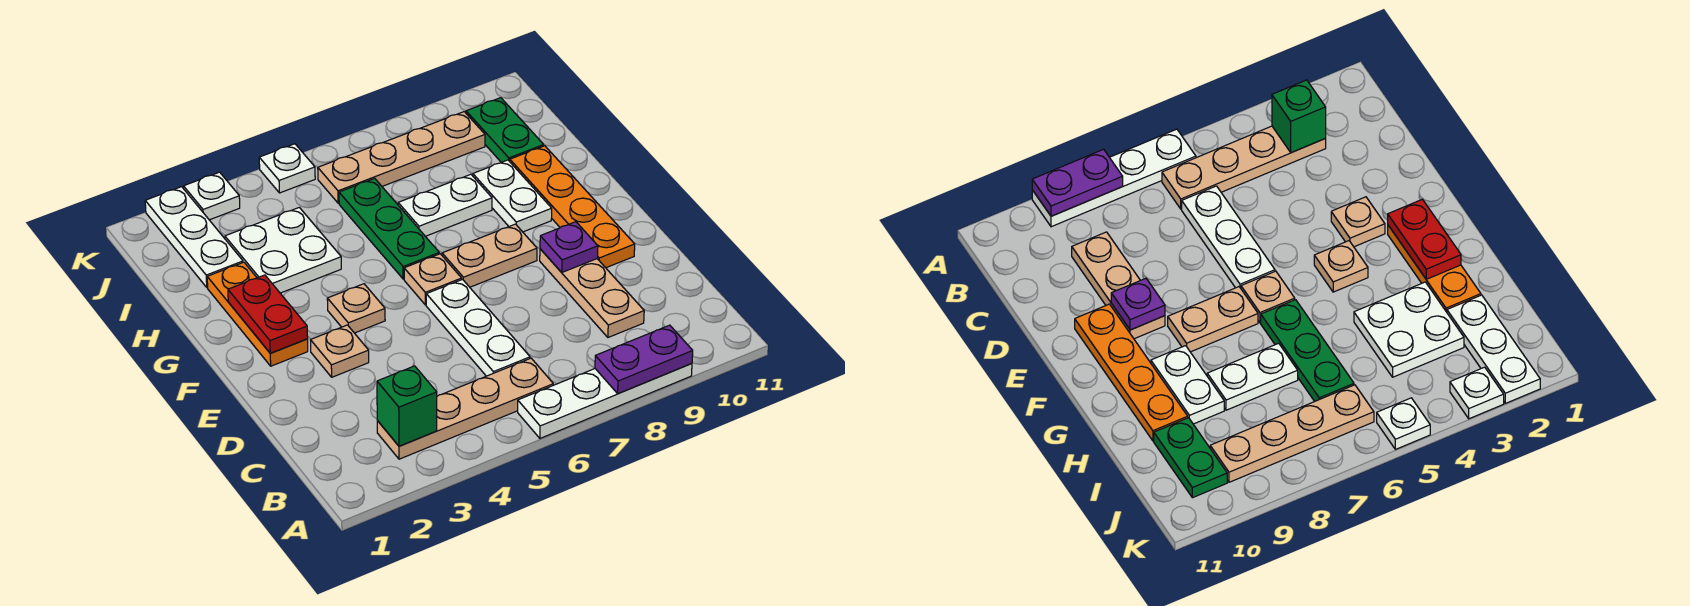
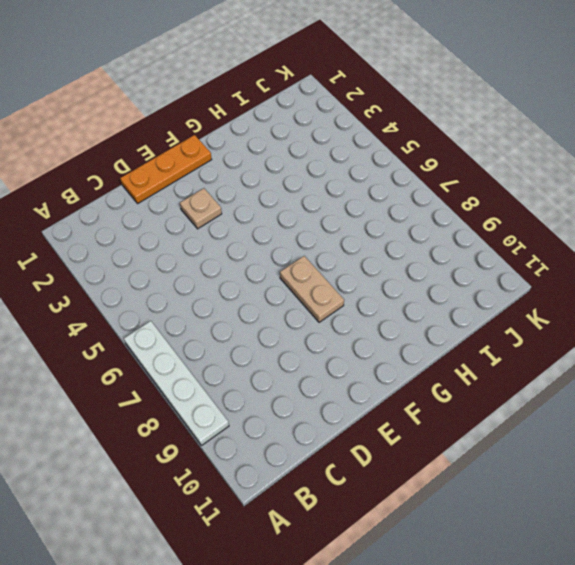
orange plate D1:F1 level 1 -> orange plate F2:H2 level 1
none -> tan plate B3:B6 level 1
none -> white plate C6:E6 level 1
none -> tan plate C9:E9 level 1

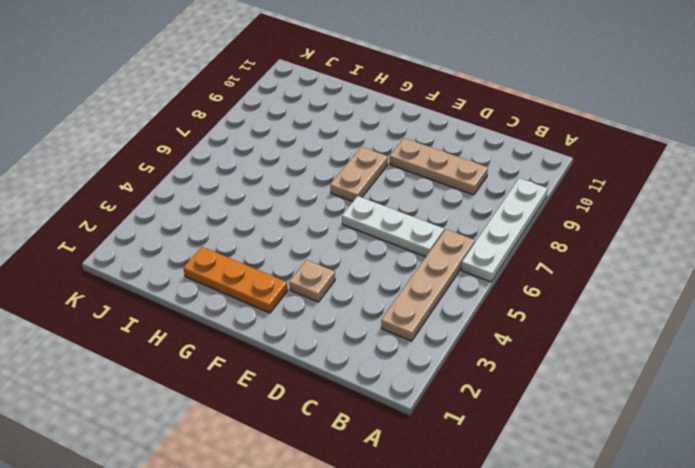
none -> orange plate E10:H10 level 1
none -> tan plate F4 level 1
none -> tan plate F6 level 1

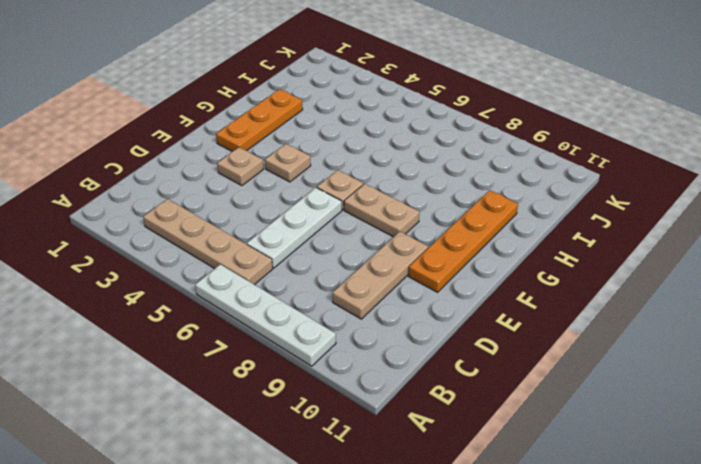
none -> green plate G6:I6 level 1
none -> white plate G9:H9 level 1
none -> white plate H3:I4 level 1

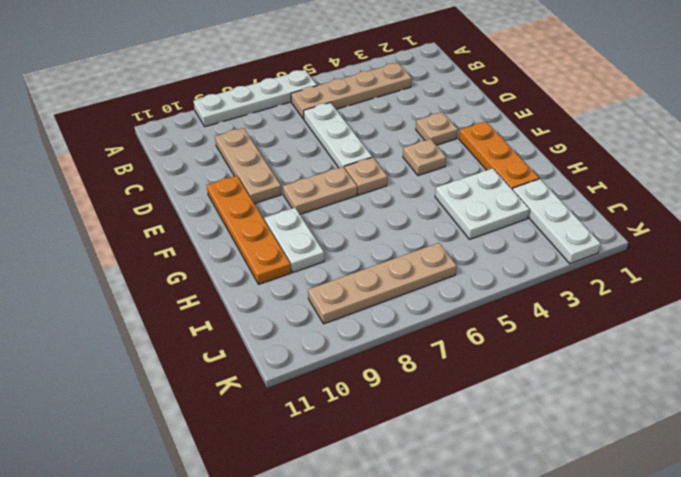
none -> green plate G6:I6 level 1
none -> white plate H7:H8 level 1
none -> green plate I10:J10 level 1

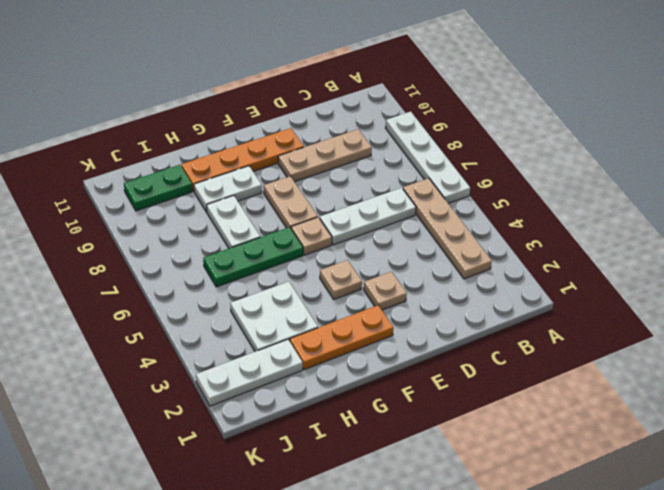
none -> tan plate J6:J9 level 1
none -> white plate K3 level 1
none -> white plate K5 level 1

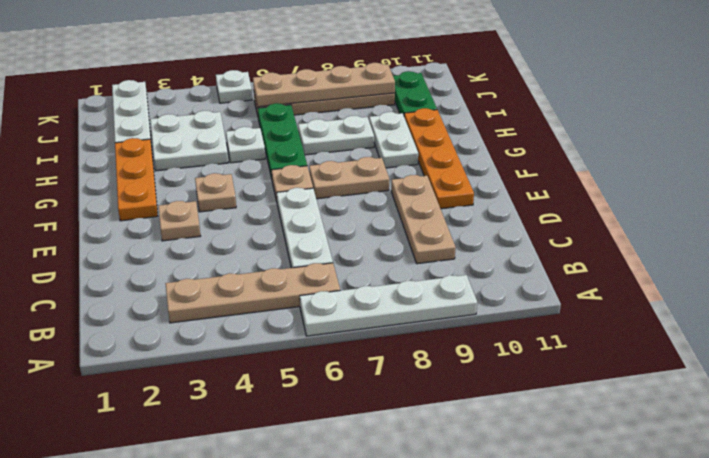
white plate H5 level 1 -> white plate K3 level 1
tan plate J6:J9 level 2 -> none
none -> purple plate A8:A9 level 2
none -> green brick B3 level 2
none -> purple plate E9 level 2

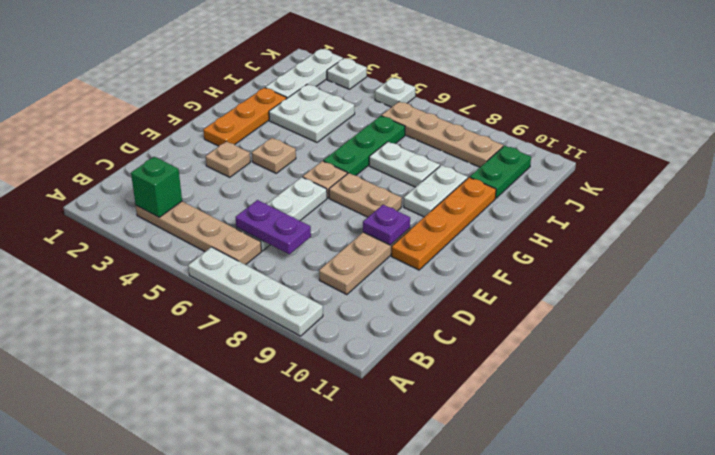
purple plate C6:C7 level 2 -> purple plate A8:A9 level 2
none -> red plate F2:G2 level 2

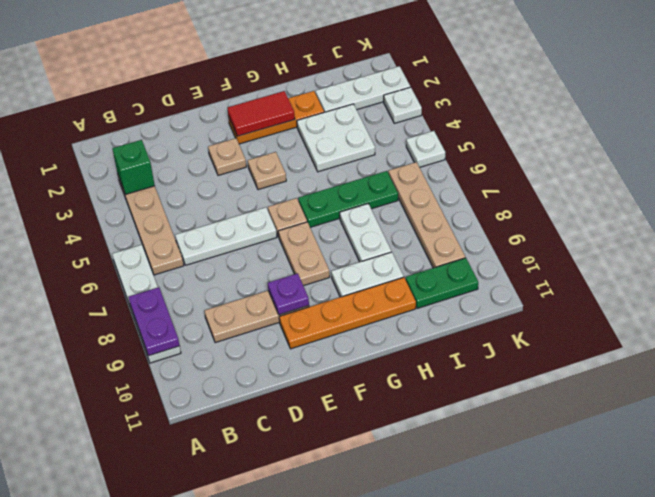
red tile F2:G2 level 2 -> red plate F2:G2 level 2

